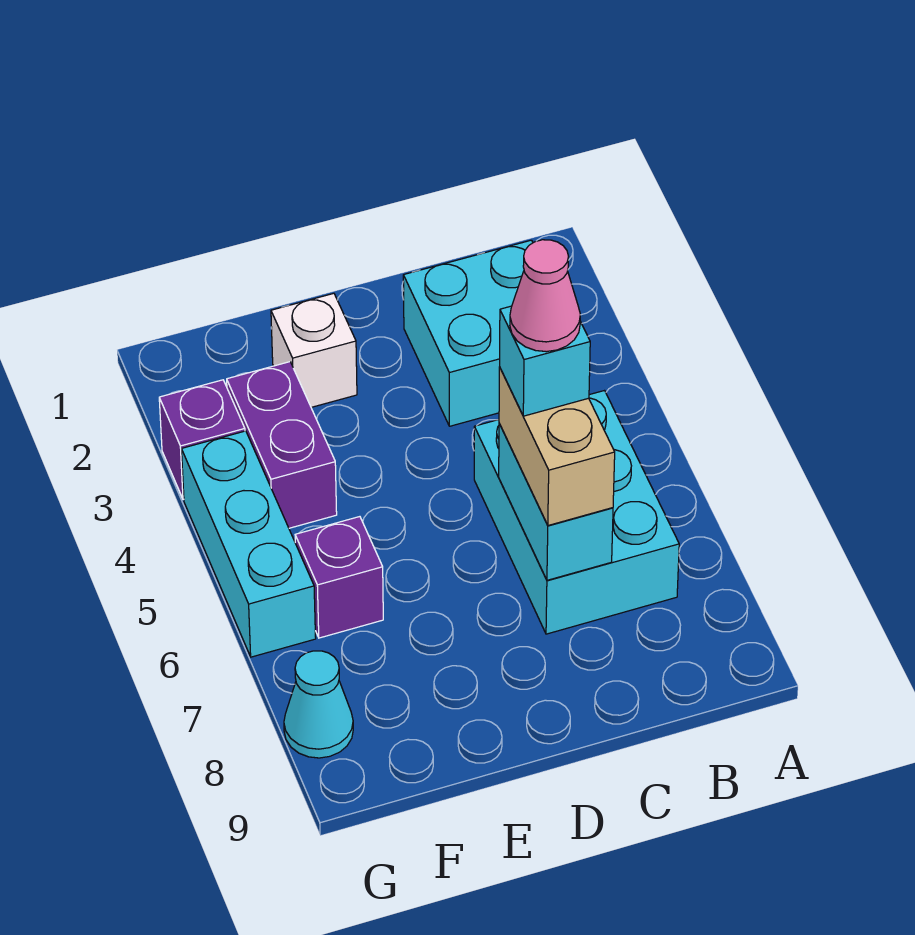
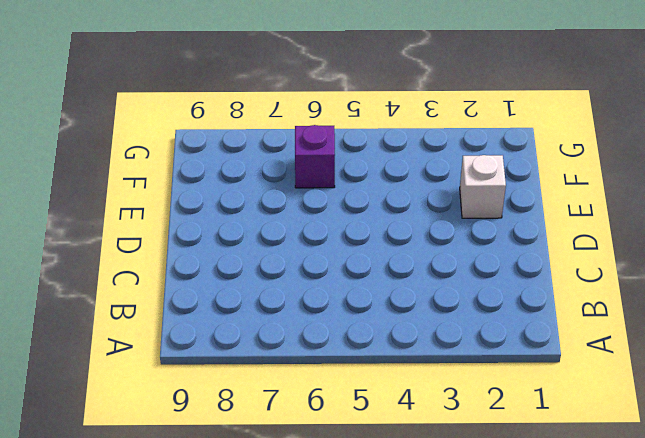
none -> cyan brick B2:C3 level 1
none -> cyan brick B5:C7 level 1
none -> purple brick F3:F4 level 1

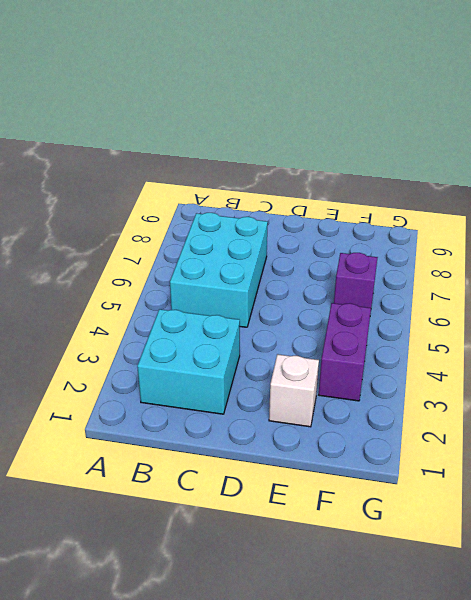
none -> purple brick G3 level 1
none -> cyan brick G4:G6 level 1
none -> cyan cone G8 level 1

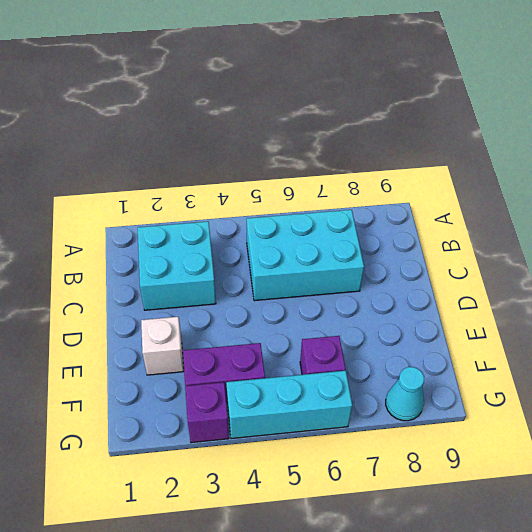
none -> cyan brick C6:C7 level 2
none -> tan brick C6:C7 level 3
none -> cyan brick C6 level 4

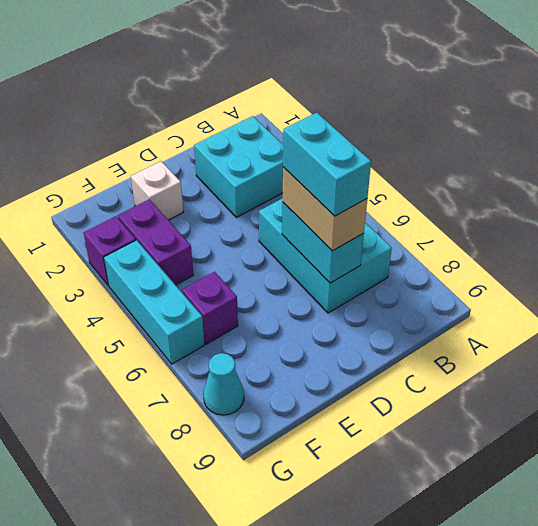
cyan brick C6:C7 level 4 -> cyan brick C6 level 4
none -> pink cone C6 level 5

